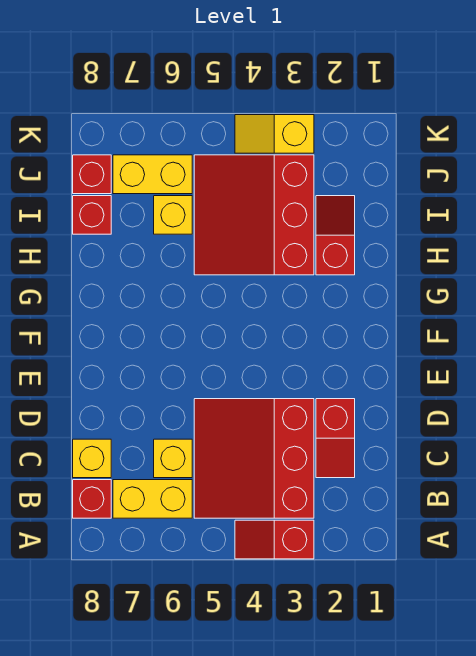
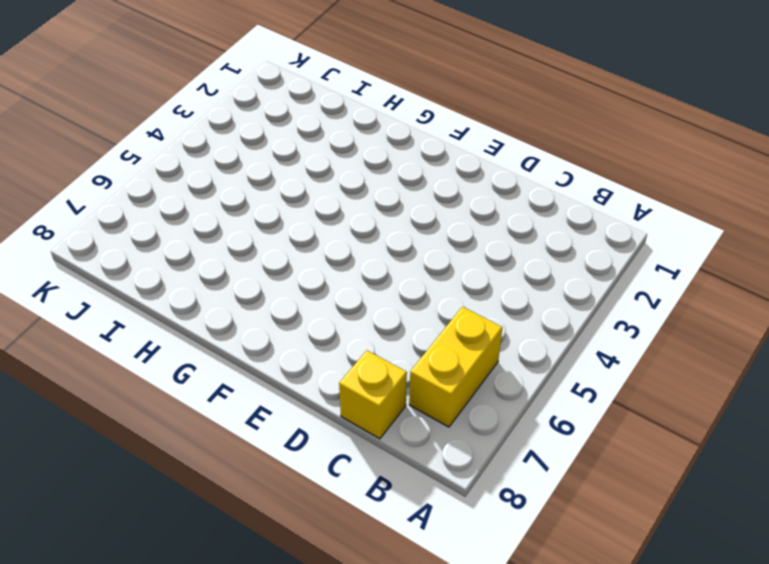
none -> red slope A3:A4 level 1 top 3
none -> red slope B3:D5 level 1 top 3
none -> red brick B8 level 1

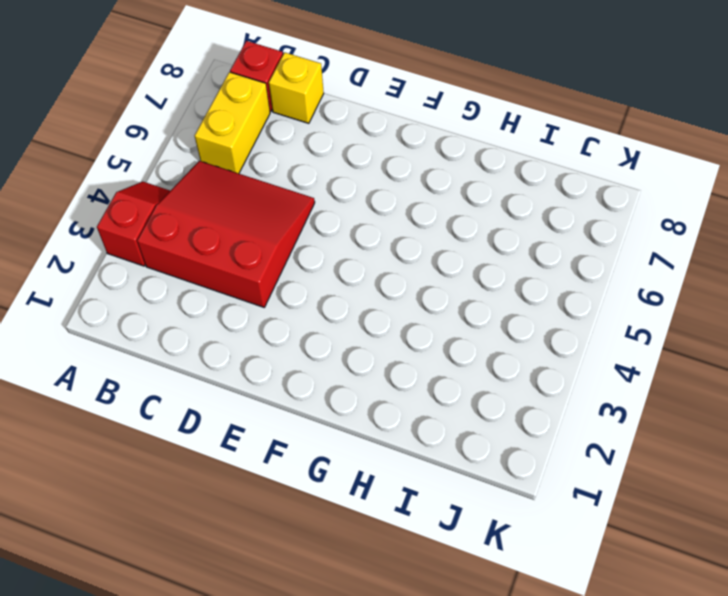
none -> red slope C2:D2 level 1 top D
none -> yellow brick C6 level 1
none -> red slope H2:I2 level 1 top H

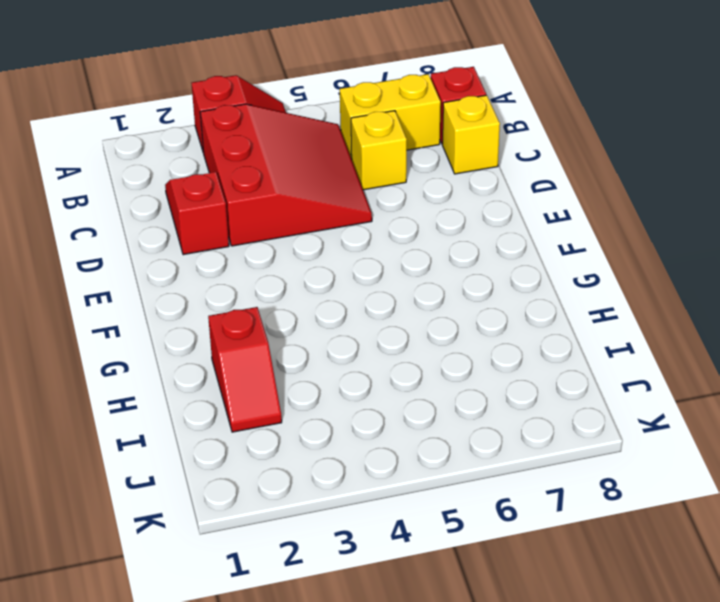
none -> red slope H3:J5 level 1 top 3
none -> yellow brick I6 level 1
none -> red brick I8 level 1

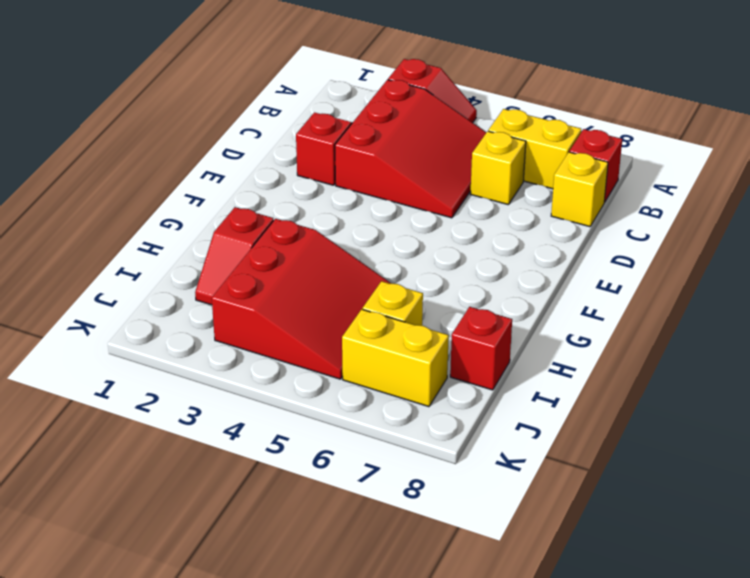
none -> red brick J8 level 1
none -> yellow slope K3:K4 level 1 top 3

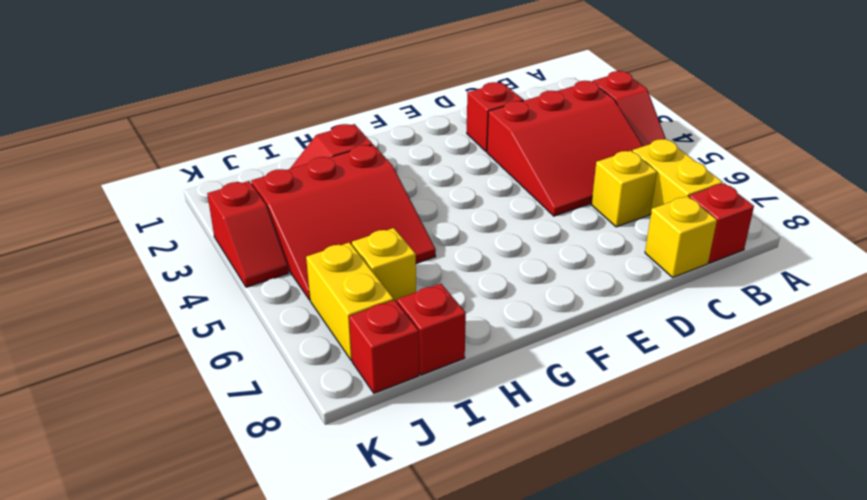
red slope K3:K4 level 1 top 3 -> yellow slope K3:K4 level 1 top 3

